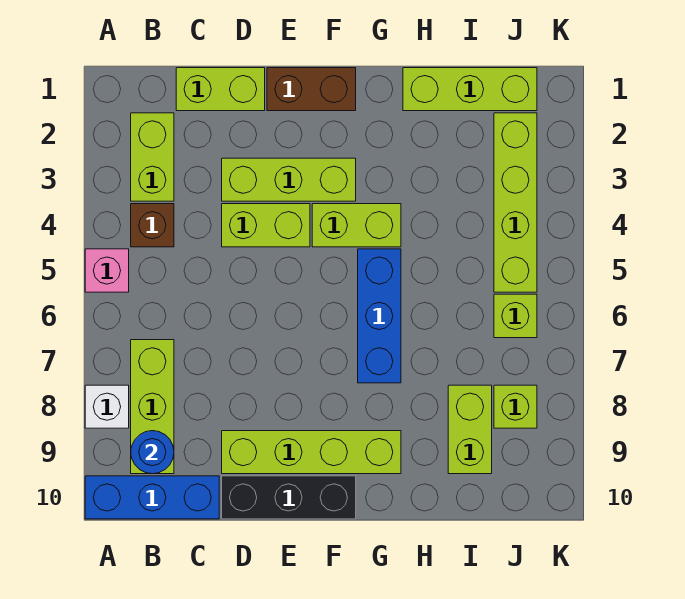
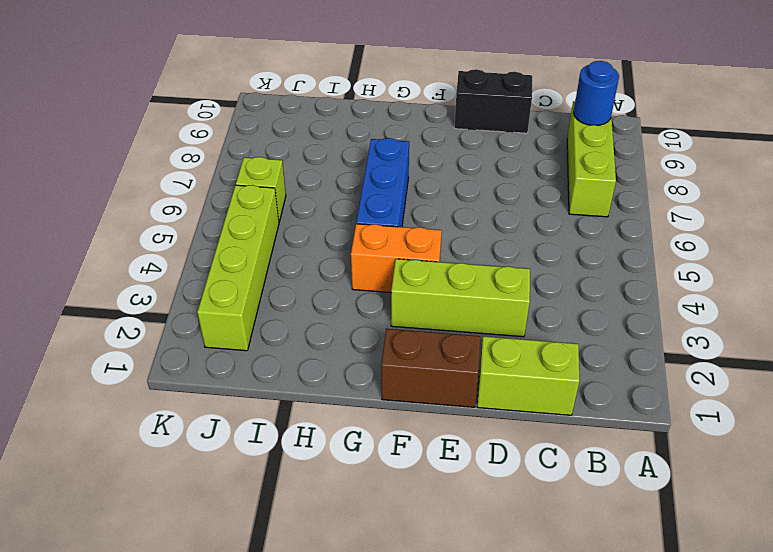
black brick D10:E10 level 1 -> black brick D10:F10 level 1
orange brick F4:G4 level 1 -> lime brick F4:G4 level 1
none -> pink brick A5 level 1
none -> white brick A8 level 1
none -> blue brick A10:C10 level 1

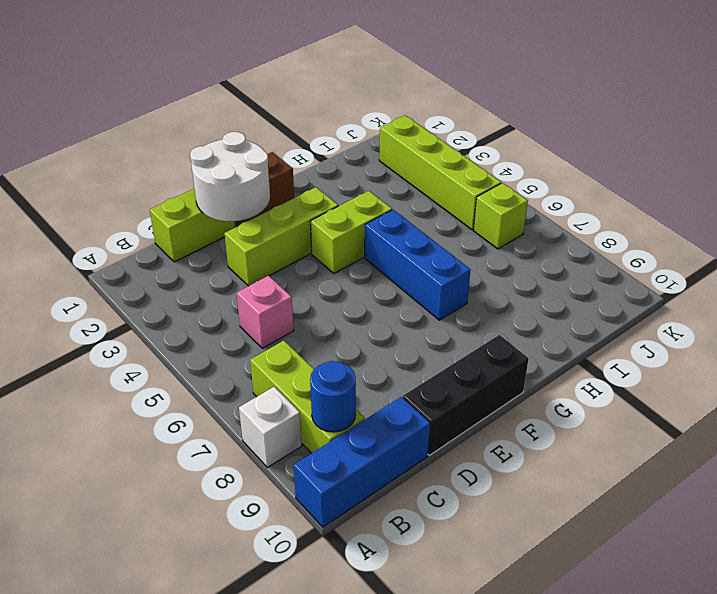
pink brick C5 level 1 -> pink brick A5 level 1
white round brick D1:E2 level 2 -> none
none -> lime brick B2:B3 level 1
none -> brown brick B4 level 1
none -> lime brick D4:E4 level 1

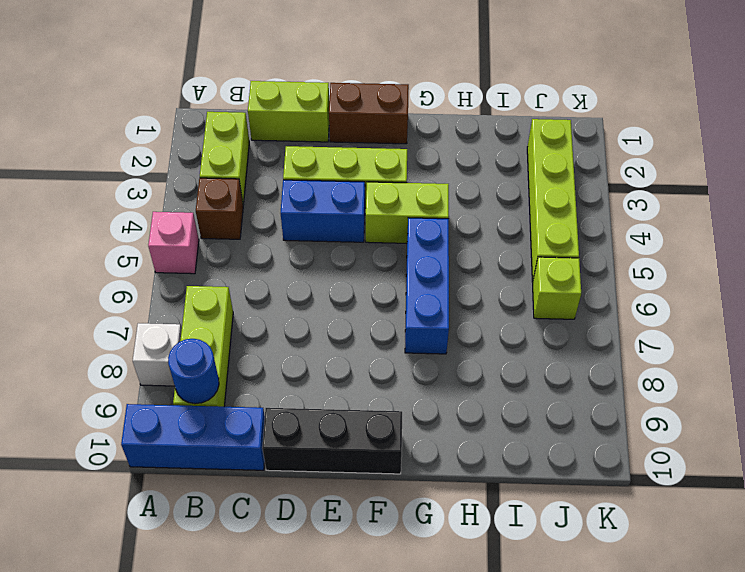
blue brick D4:E4 level 1 -> lime brick D4:E4 level 1
none -> lime brick D9:G9 level 1
none -> lime brick H1:J1 level 1
none -> lime brick I8:I9 level 1

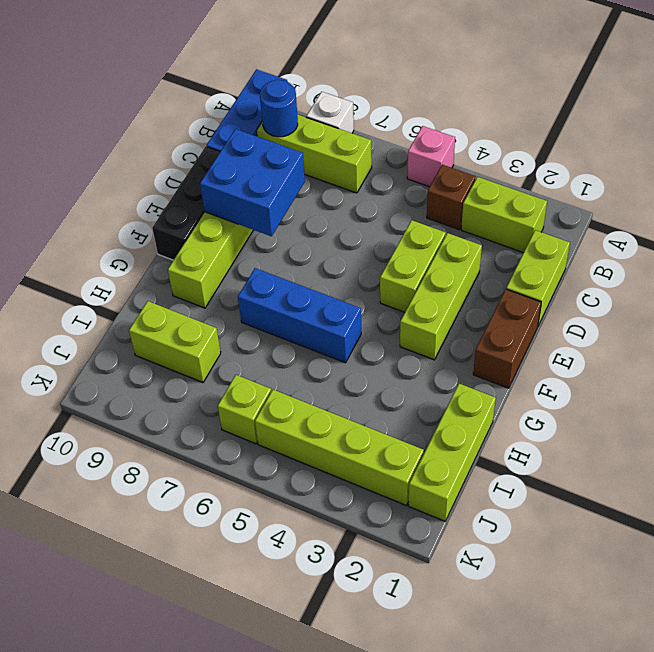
blue brick D8:E9 level 2 -> none
none -> lime brick F4:G4 level 1
none -> lime brick J8 level 1

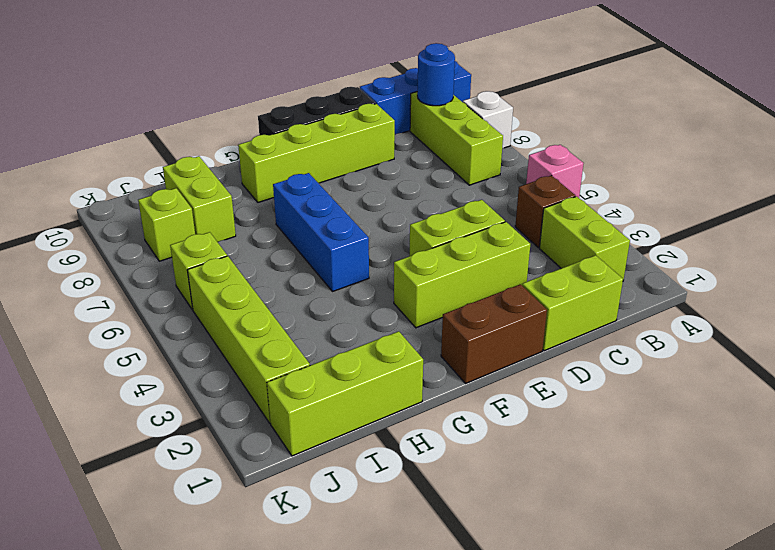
none -> lime brick F4:G4 level 1

